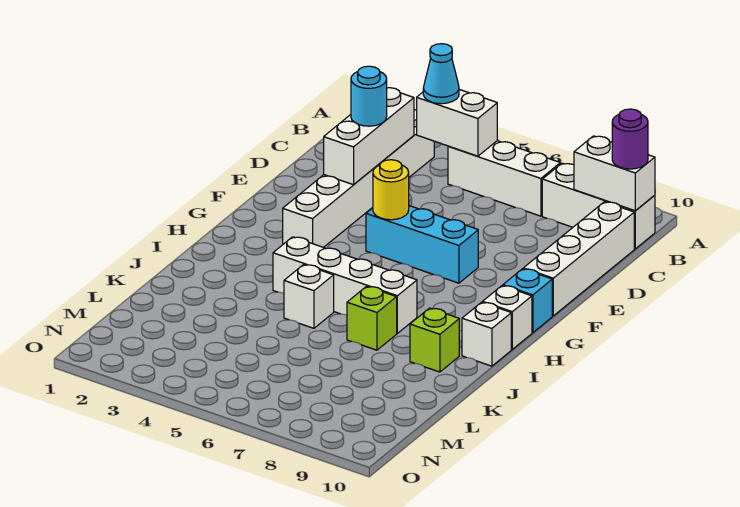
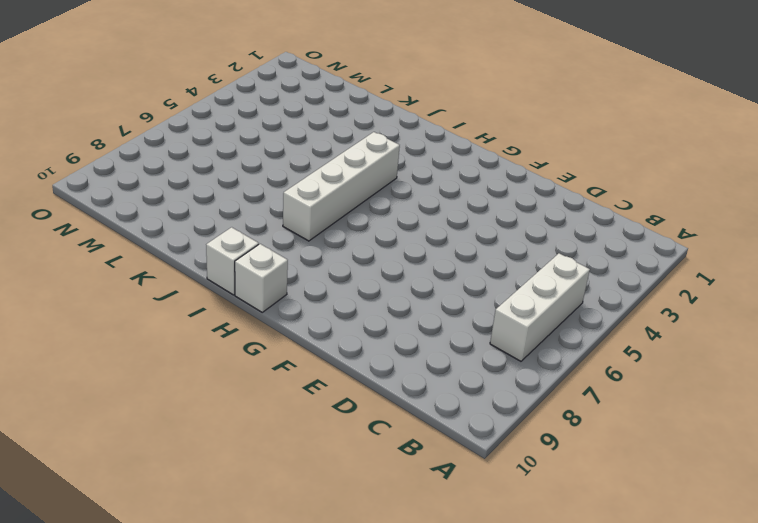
none -> white brick B3:G3 level 1
none -> white brick B8:B10 level 1
none -> white brick C10:F10 level 1

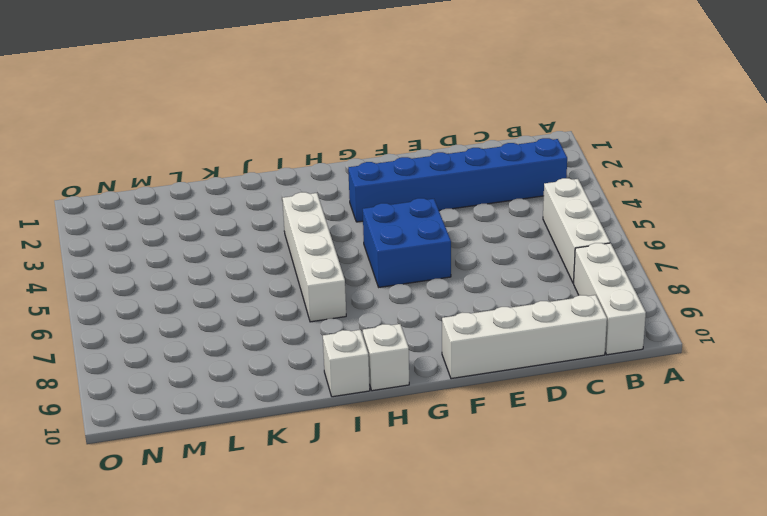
blue brick B3:G3 level 1 -> white brick B3:G3 level 1
blue brick F5:G6 level 1 -> cyan brick F5:F7 level 1
none -> cyan brick G10 level 1
none -> white brick J5 level 1
none -> lime brick J7 level 1

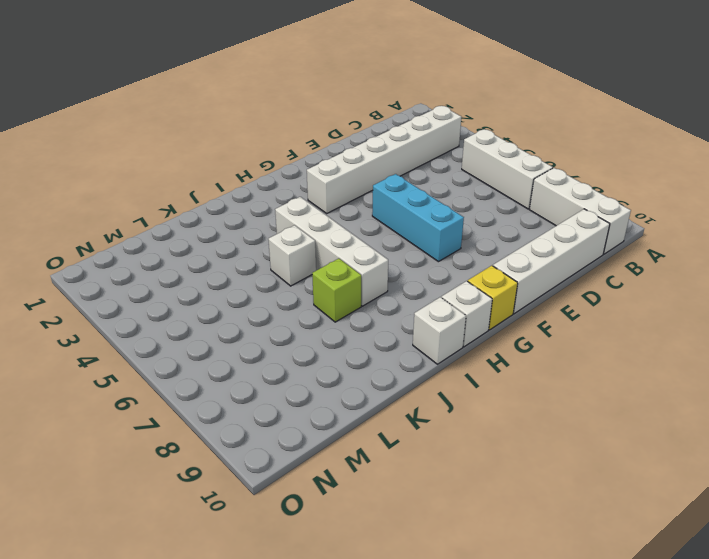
yellow brick G10 level 1 -> cyan brick G10 level 1
none -> lime brick J9 level 1
none -> white brick B4:B5 level 2
none -> white brick B9:B10 level 2

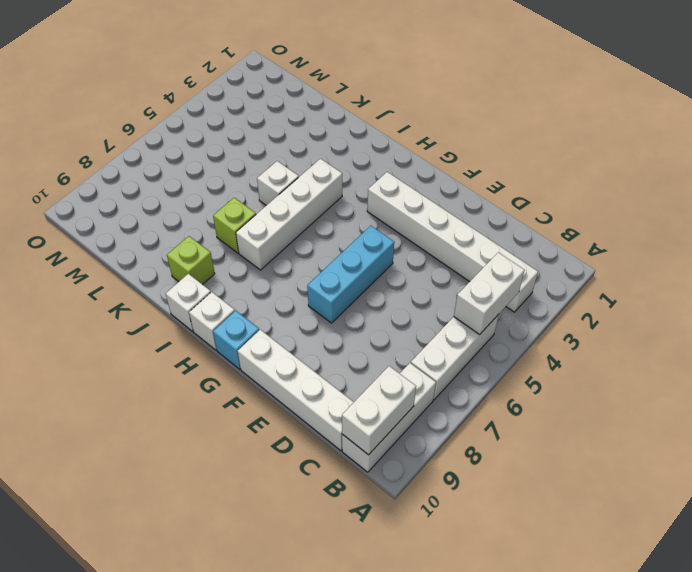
none -> white brick C3:E3 level 2
none -> yellow round brick F5 level 2
none -> cyan cone B4 level 3

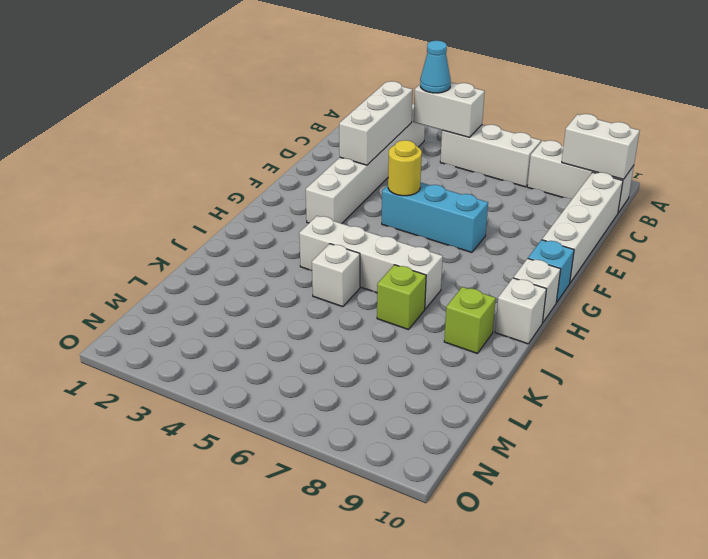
none -> purple round brick B10 level 3
none -> cyan round brick D3 level 3

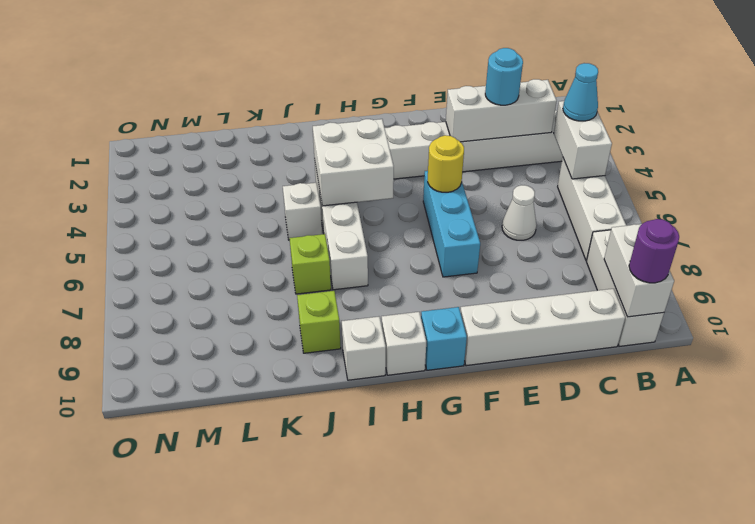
white cone D6 level 1 -> none
white brick H4:I5 level 2 -> none

